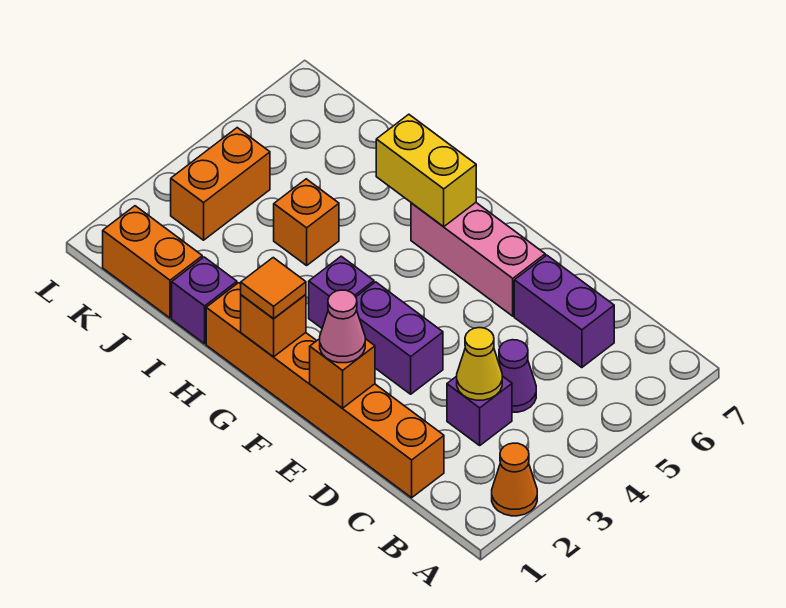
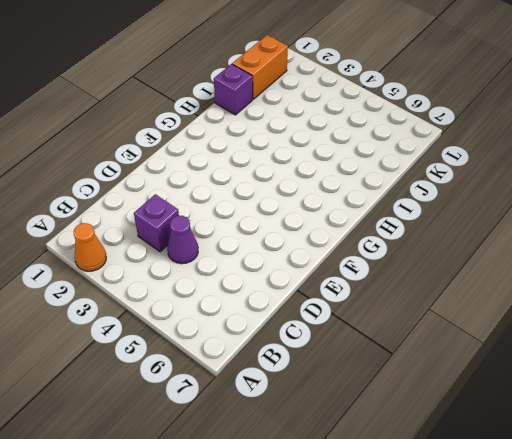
none -> orange brick C1:H1 level 1
none -> purple brick C6:D6 level 1
none -> purple brick E3:F3 level 1

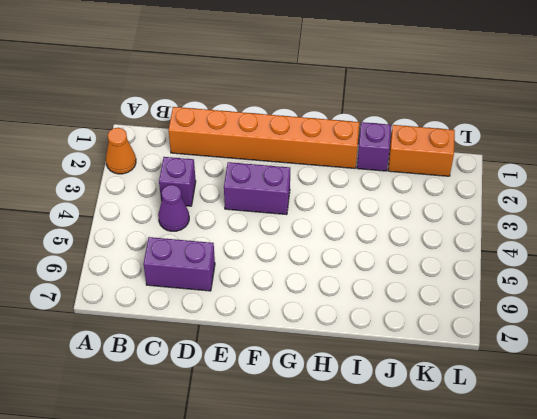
none -> pink brick E6:G6 level 1
none -> purple brick G3 level 1
none -> orange brick I4 level 1

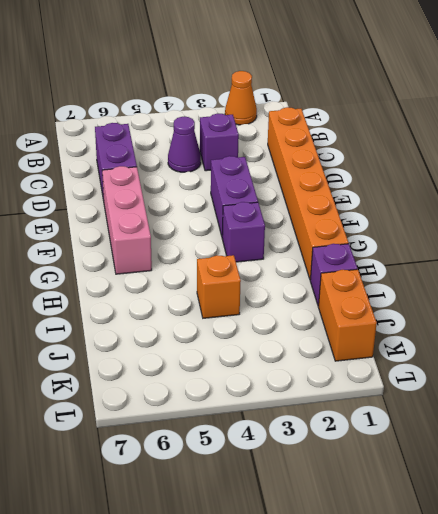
none -> orange brick K3:K4 level 1
none -> yellow cone C3 level 2
none -> orange brick E1 level 2

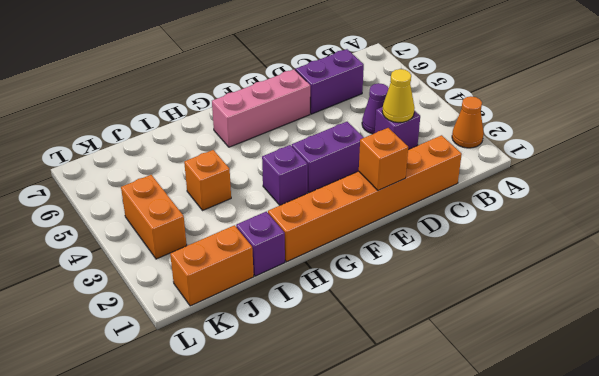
none -> orange brick G1 level 2
none -> yellow brick G6:H6 level 2
none -> pink cone E1 level 3

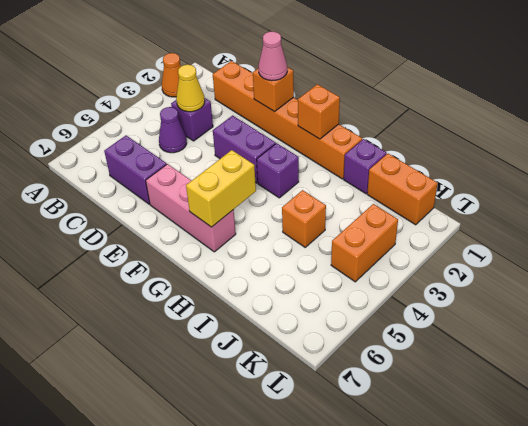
yellow brick G5:G6 level 2 -> yellow brick G6:H6 level 2
none -> orange tile G1 level 3

